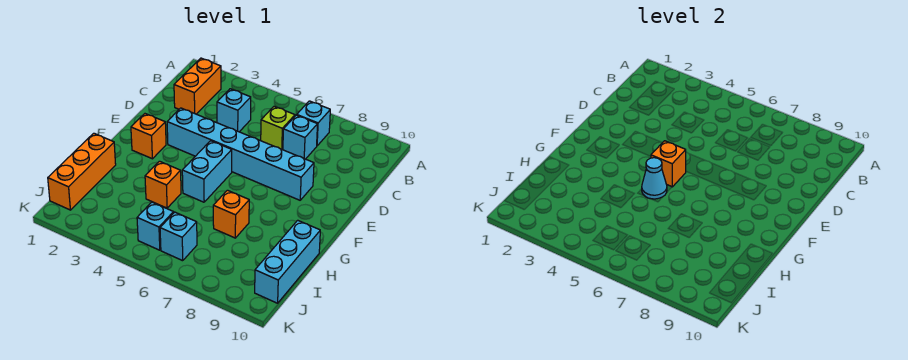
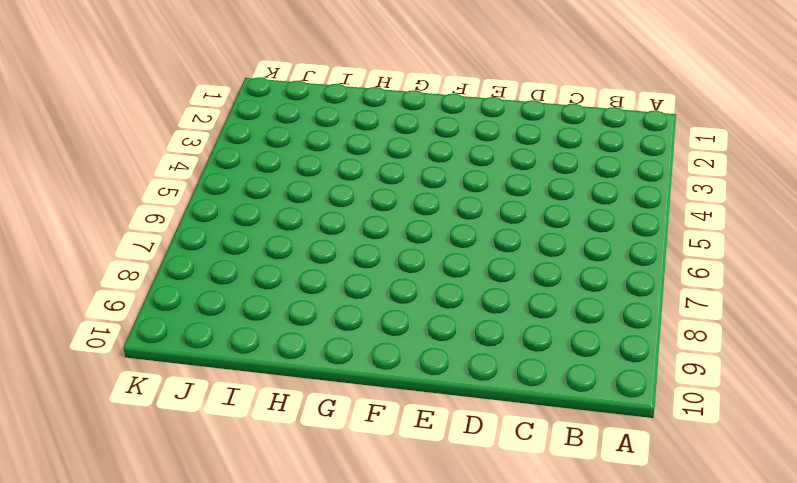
none -> orange brick B2:C2 level 1
none -> cyan brick B7 level 1
none -> cyan brick C4 level 1

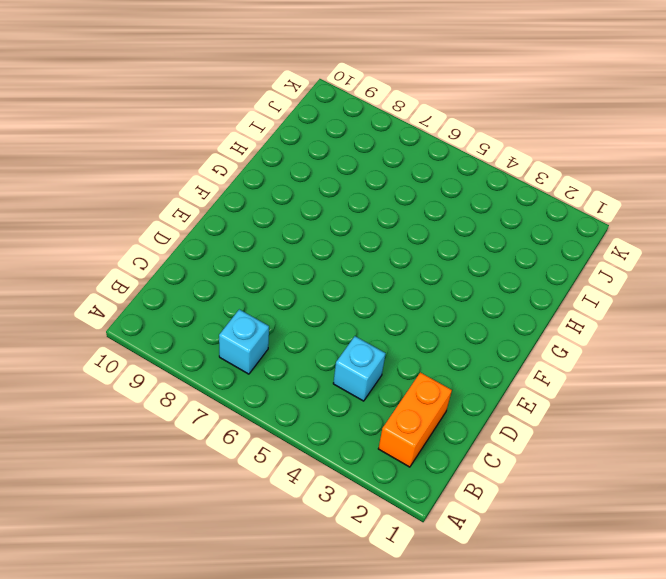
none -> lime brick C6 level 1
none -> cyan brick C7 level 1
none -> cyan brick E3:E8 level 1

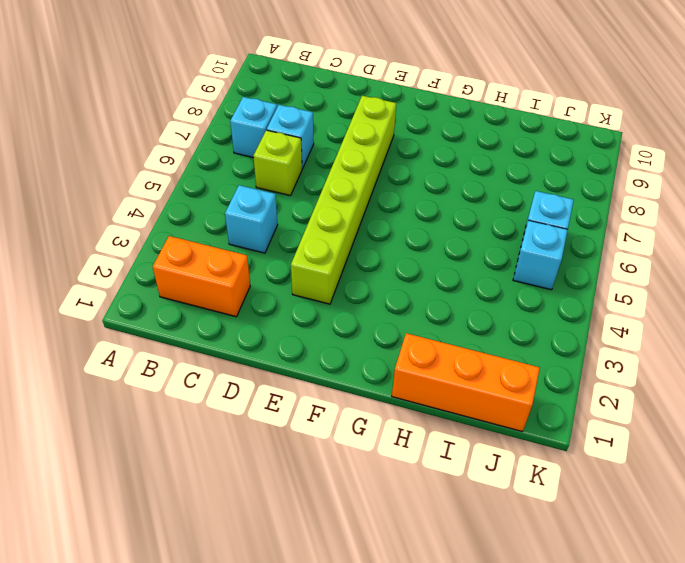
lime brick E3:E8 level 1 -> cyan brick E3:E8 level 1
none -> orange brick F2 level 1
none -> cyan brick F5:G5 level 1
none -> orange brick H4 level 1

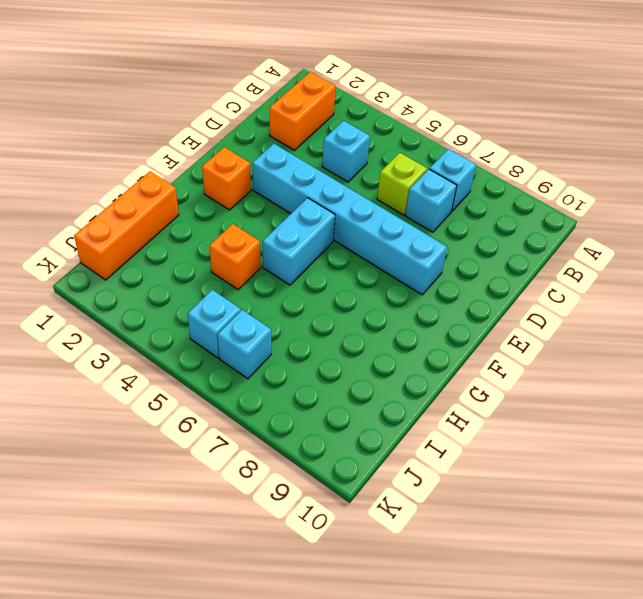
none -> orange brick H7 level 1
none -> cyan brick H10:J10 level 1
none -> orange brick F5 level 2

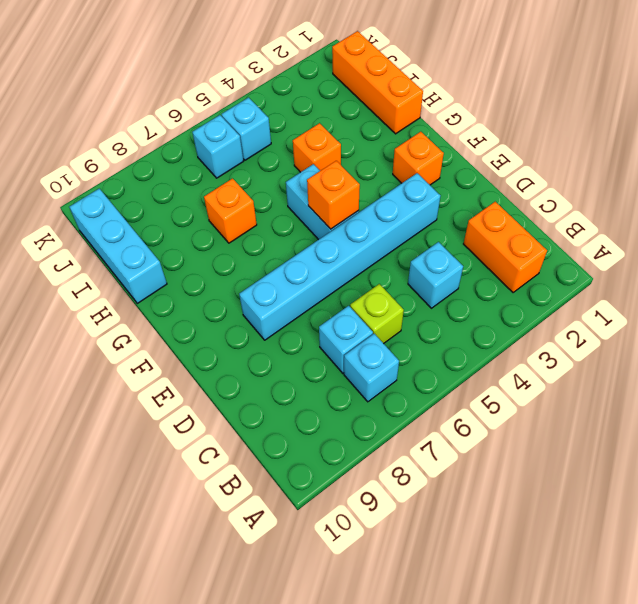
none -> cyan cone G5 level 2

